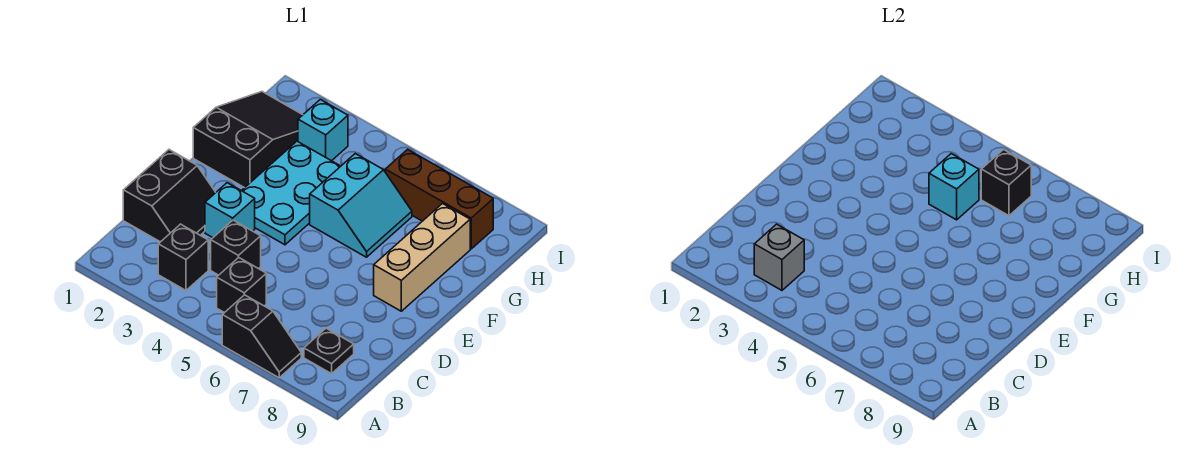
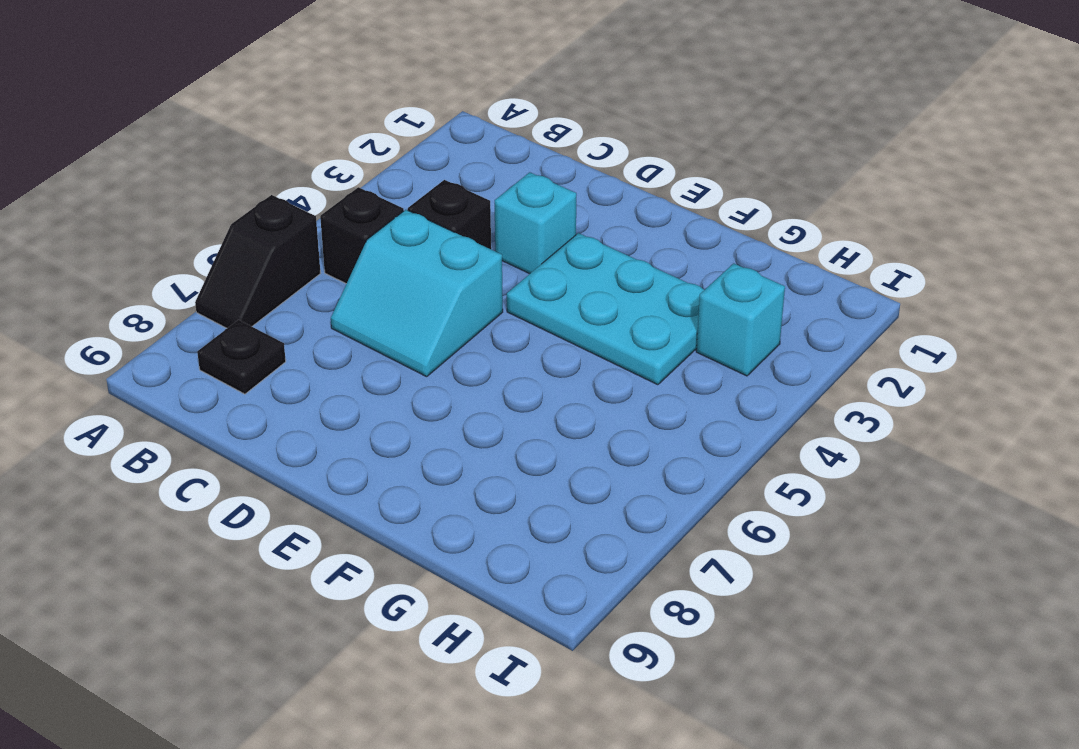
cyan slope C5:D6 level 1 top 5 -> cyan slope F5:G6 level 1 top 5
none -> black brick B3 level 1
none -> black slope C1:D2 level 1 top 1
none -> tan brick E8:G8 level 1

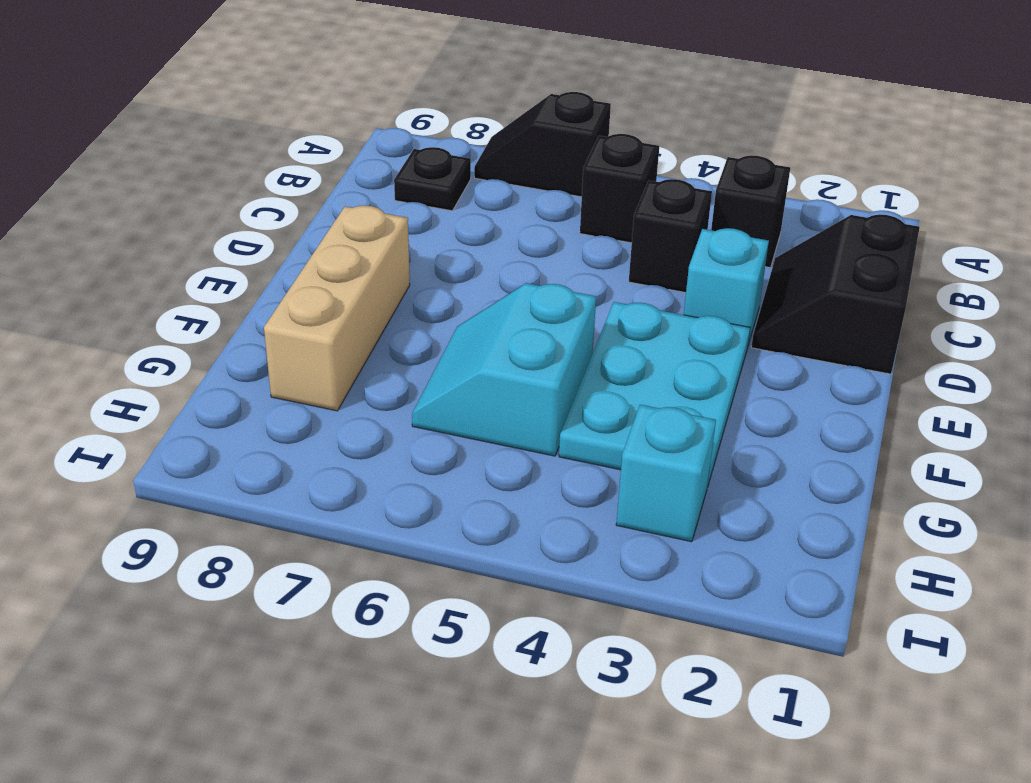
none -> black slope F1:H2 level 1 top F
none -> brown brick H6:H8 level 1
none -> grey brick B3 level 2

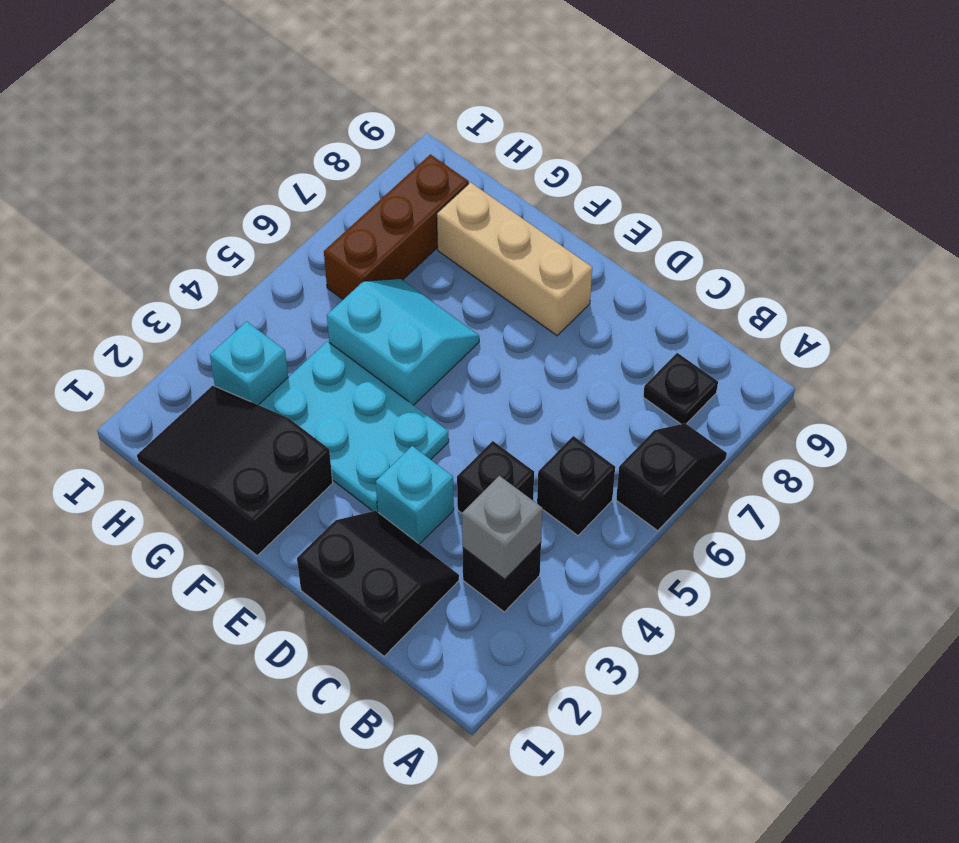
none -> cyan brick G5 level 2
none -> black brick H6 level 2

